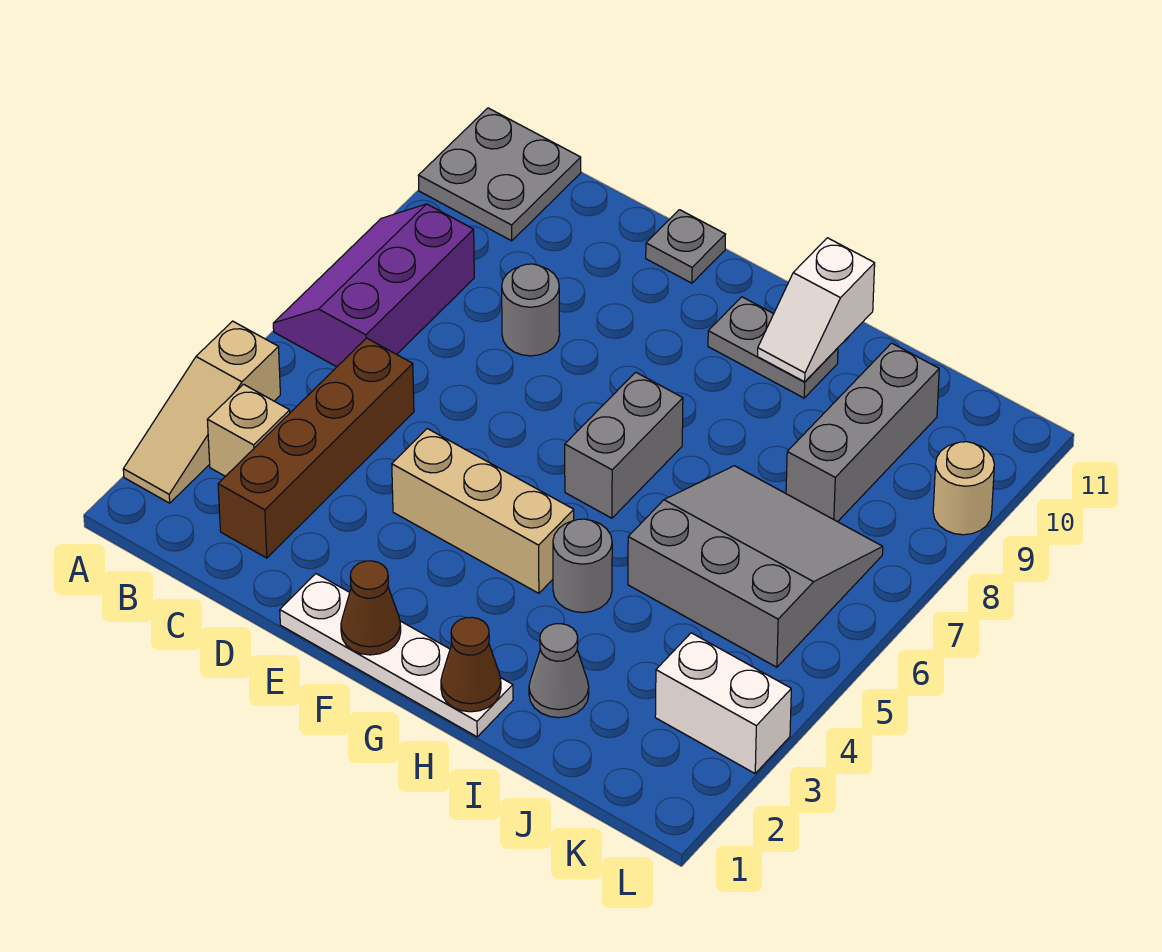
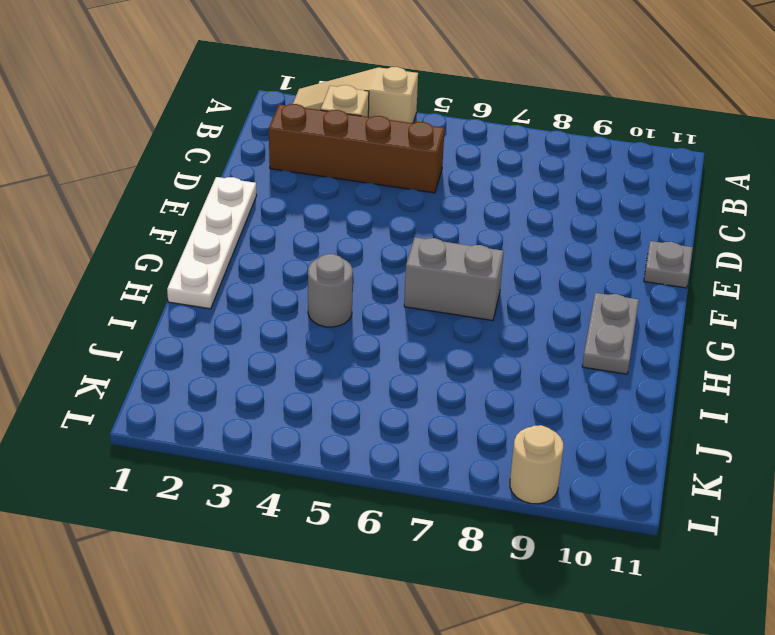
none -> purple slope A6:B8 level 1 top B
none -> grey plate A10:B11 level 1
none -> grey round brick D8 level 1

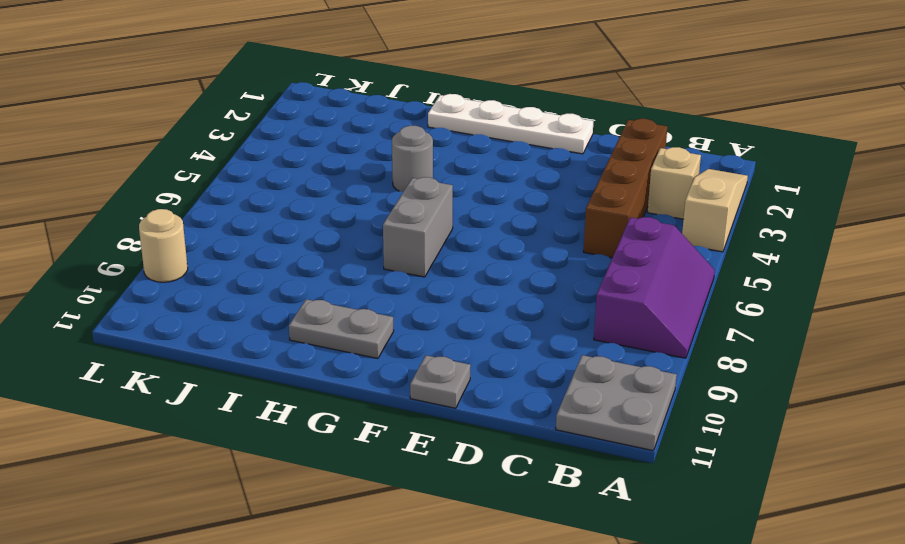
none -> grey round brick D8 level 1
none -> tan brick E4:G4 level 1
none -> grey cone I2 level 1

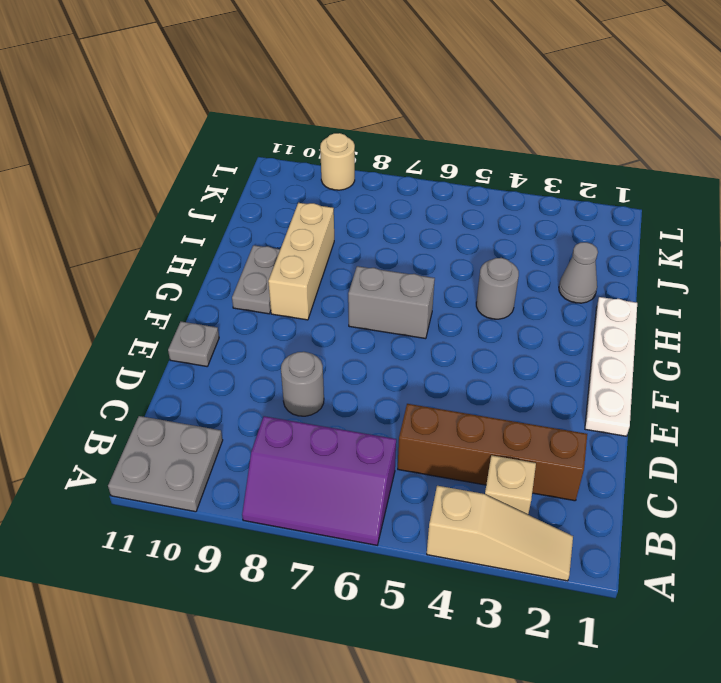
tan brick G9:I9 level 1 -> tan brick E4:G4 level 1
none -> grey slope I5:K7 level 1 top 5
none -> grey brick J8:J10 level 1
none -> white brick K3:L3 level 1

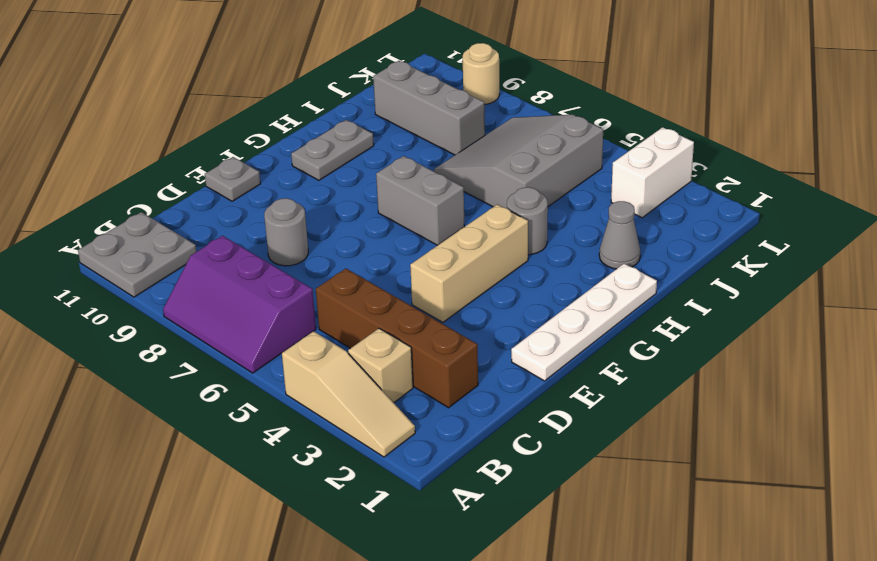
none -> brown cone F1 level 2
none -> brown cone H1 level 2
none -> white slope H10:H11 level 2 top 11

